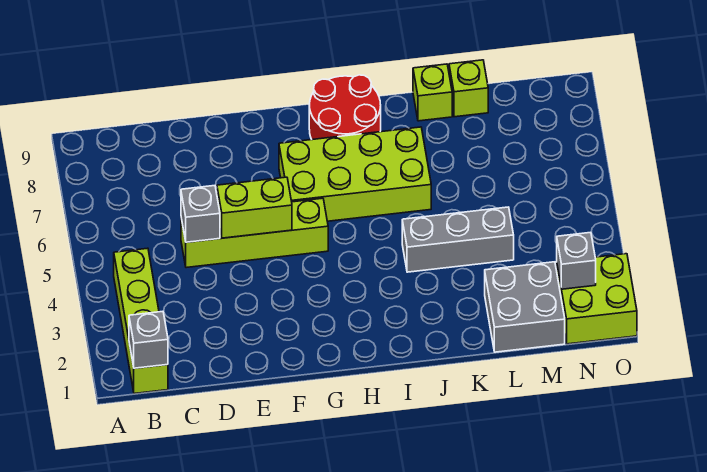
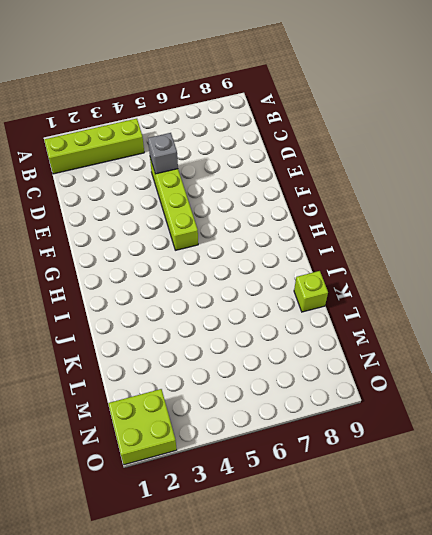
none -> lime brick G6:J7 level 1
none -> red round brick H8:I9 level 1
none -> grey brick J4:L4 level 1

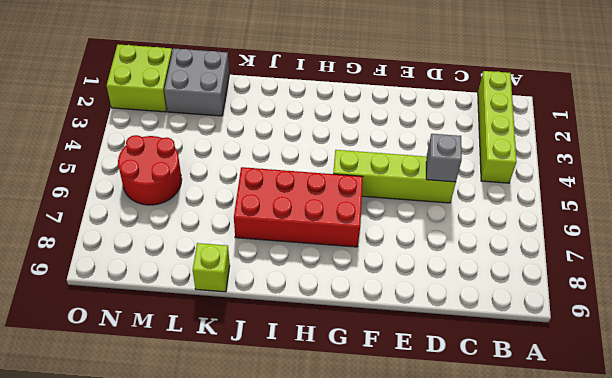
red brick G6:J7 level 1 -> lime brick G6:J7 level 1
red round brick M5:N6 level 1 -> red round brick H8:I9 level 1
none -> grey brick J4:L4 level 1
none -> lime brick L9 level 1
none -> grey brick B1 level 2

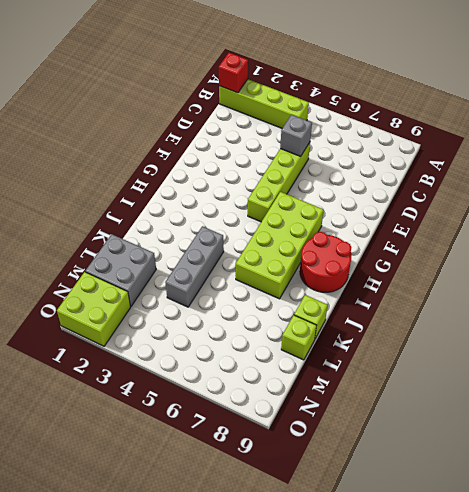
red brick B1 level 2 -> grey brick B1 level 2
none -> lime brick E5:F5 level 2
none -> grey brick N2 level 2

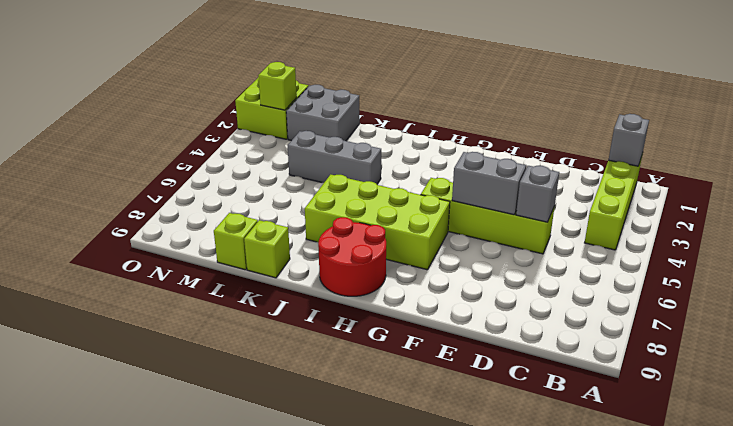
grey brick E5:F5 level 2 -> lime brick E5:F5 level 2
lime brick N2 level 2 -> grey brick N2 level 2

